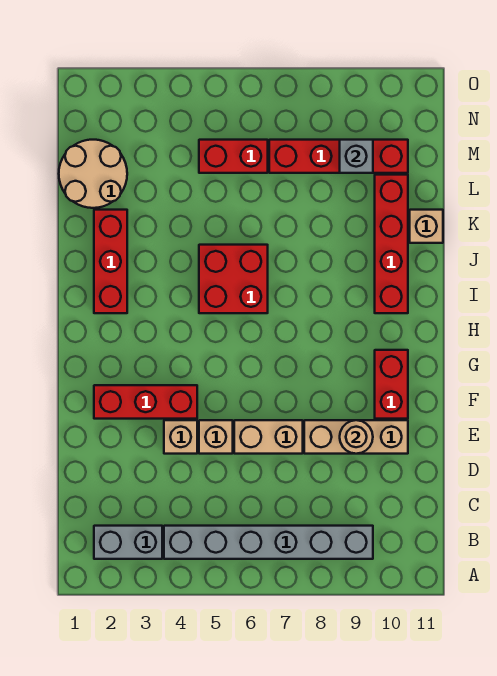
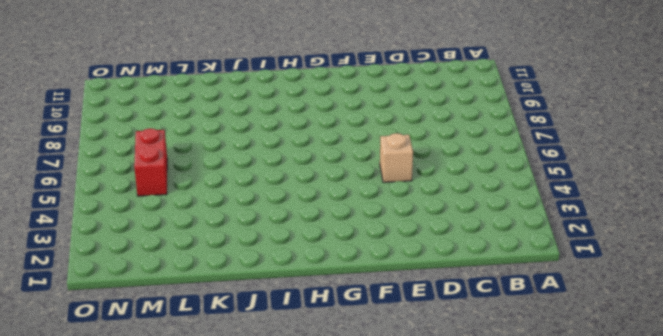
none -> grey brick B2:B3 level 1
none -> grey brick B4:B9 level 1
none -> tan brick E4 level 1

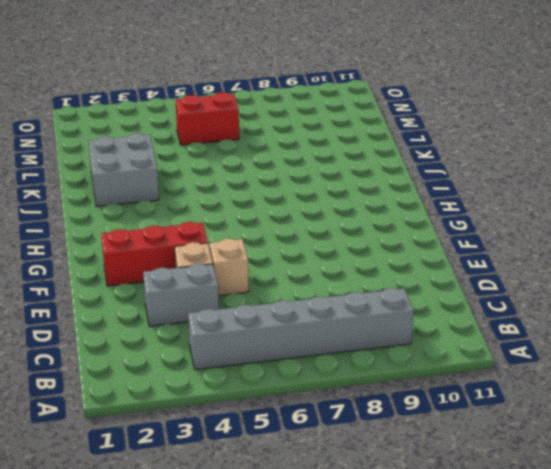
grey brick D3:D4 level 1 -> grey brick B2:B3 level 1
grey brick J2:K3 level 1 -> red brick I2:K2 level 1
none -> tan brick E6:E7 level 1
none -> tan brick E8:E10 level 1
none -> red brick F10:G10 level 1

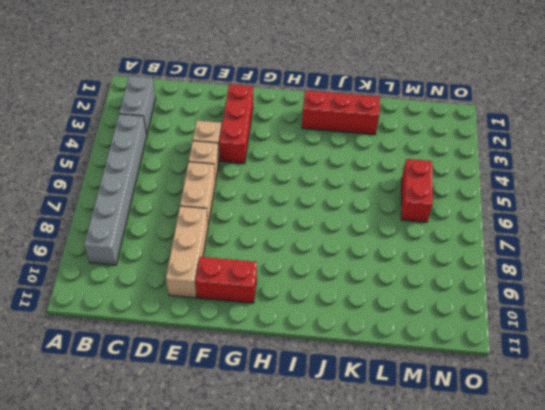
none -> red brick I5:J6 level 1
none -> red brick I10:L10 level 1
none -> tan brick K11 level 1

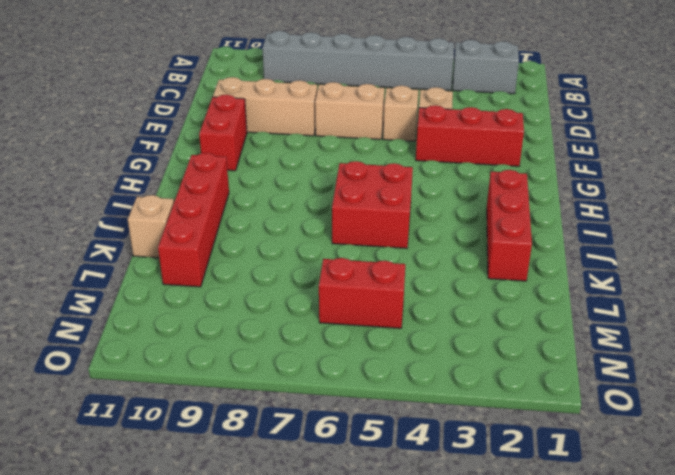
none -> tan round brick L1:M2 level 1
none -> red brick M7:M10 level 1
none -> tan round brick E9 level 2

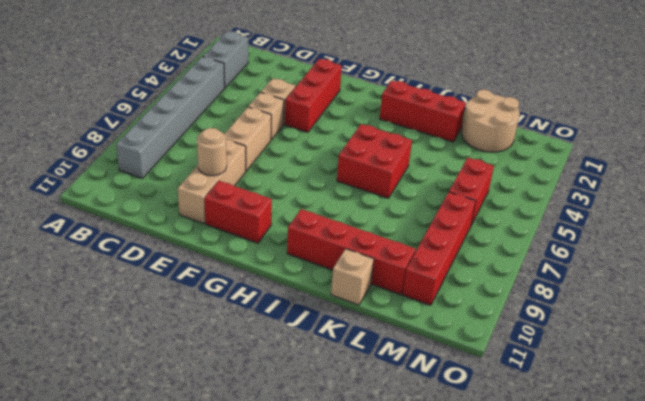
none -> grey brick M9 level 2

